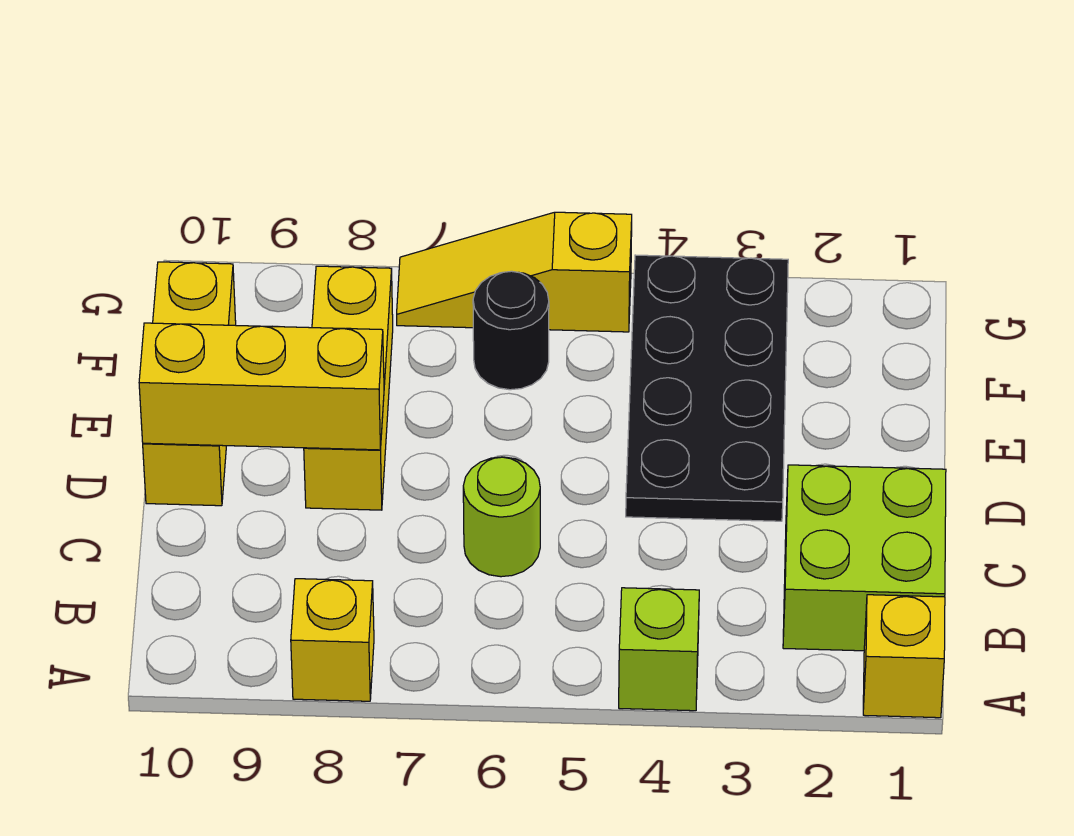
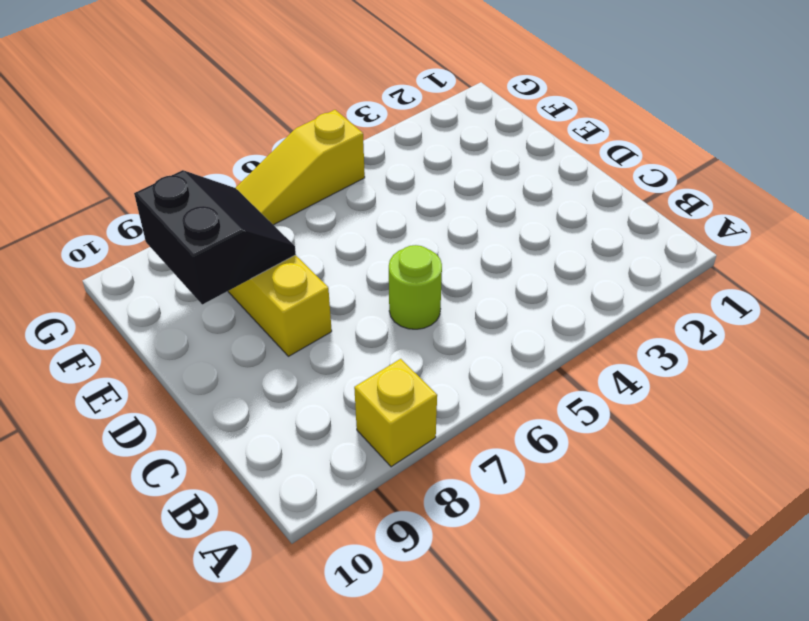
black slope E8:F9 level 2 top 9 -> none
none -> yellow brick A1 level 1
none -> lime brick A4 level 1

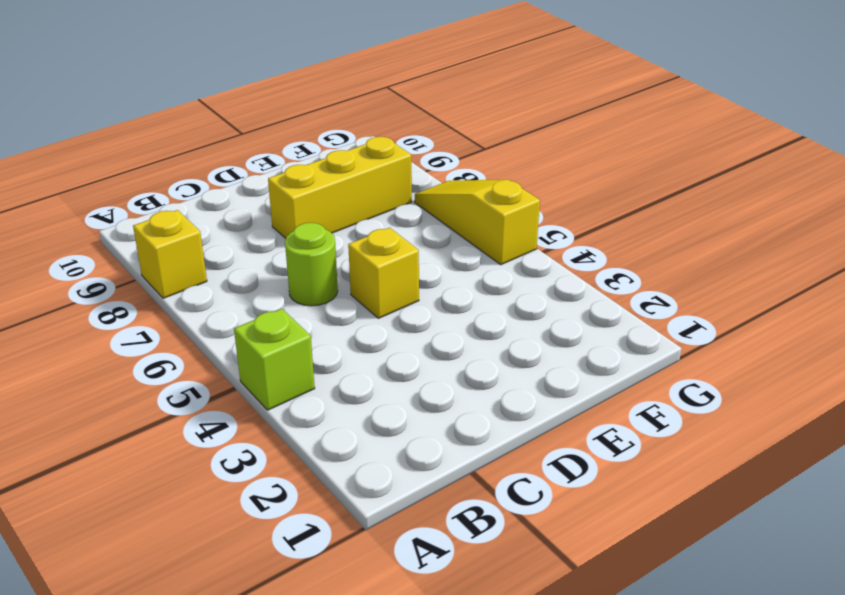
yellow brick D5 level 1 -> yellow brick A1 level 1
none -> lime brick B1:C2 level 1
none -> black plate D3:G4 level 1

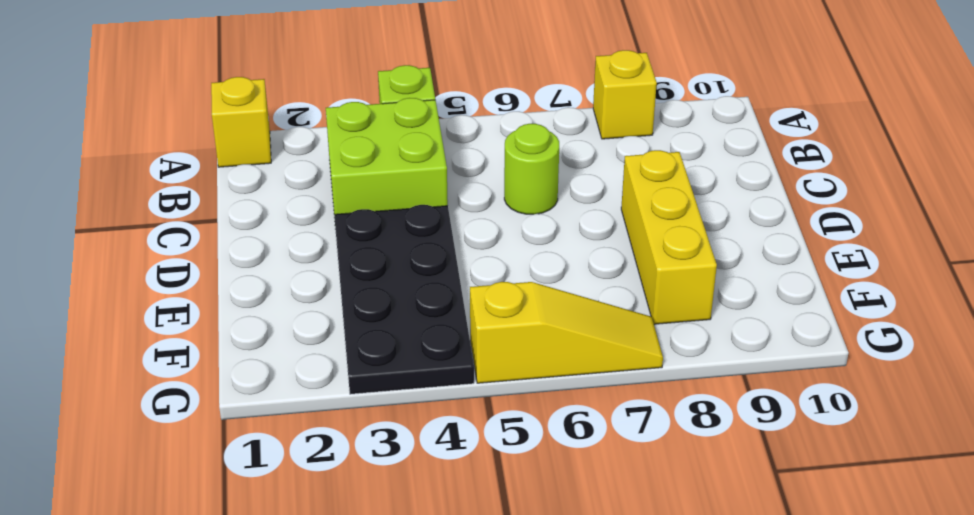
lime brick B3:C4 level 1 -> lime brick B1:C2 level 1
none -> yellow brick D10:F10 level 1
none -> black round brick F6 level 1

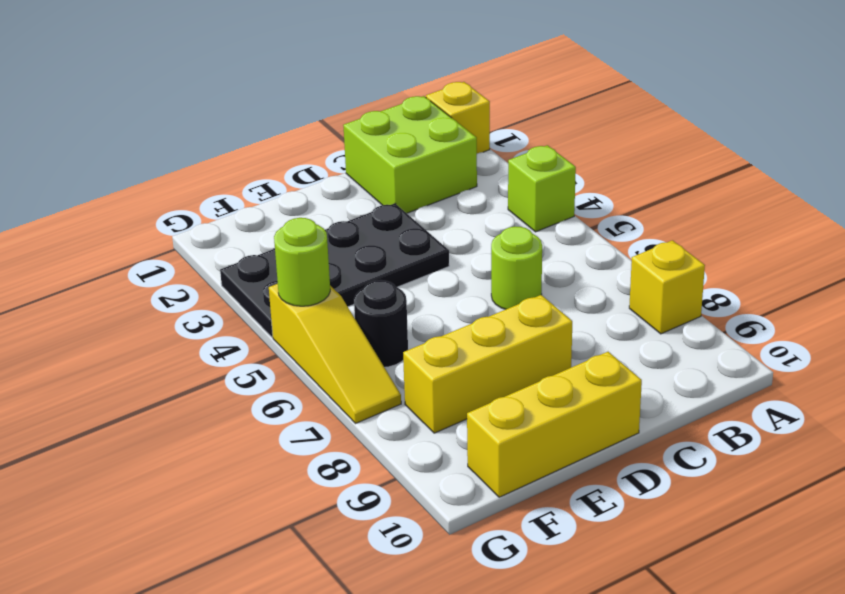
lime round brick G5 level 2 -> none
none -> yellow brick D8:D10 level 2

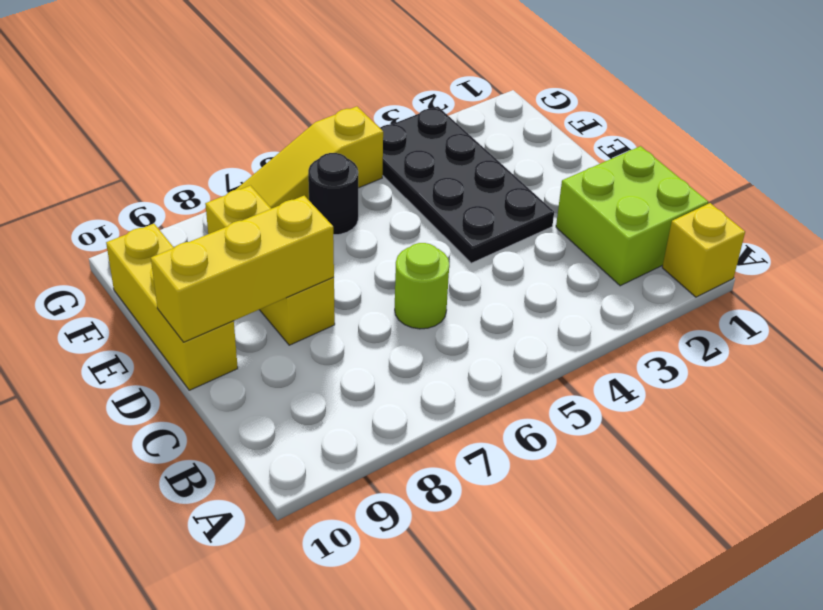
none -> lime brick A4 level 1
none -> yellow brick A8 level 1

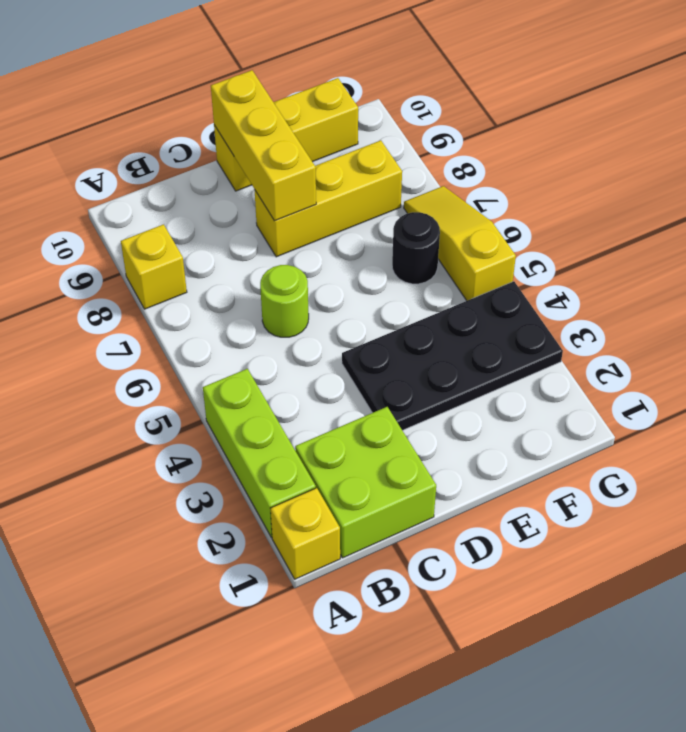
lime brick A2:A4 level 1 -> lime brick A4 level 1

